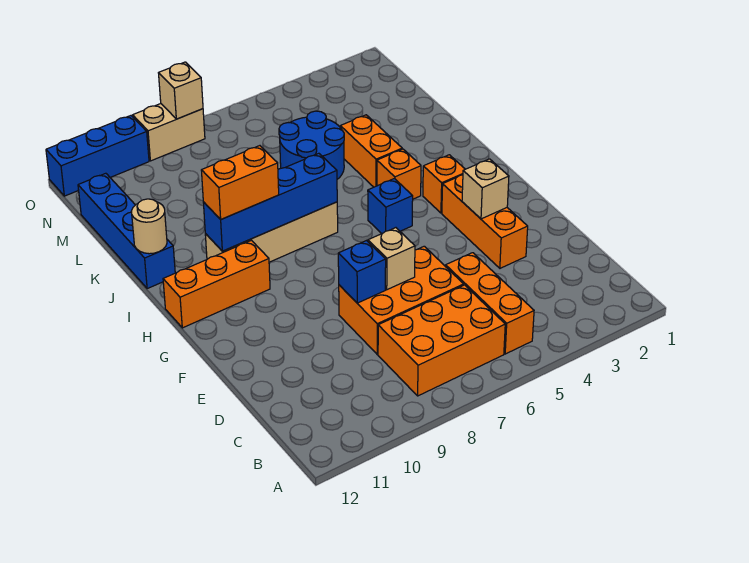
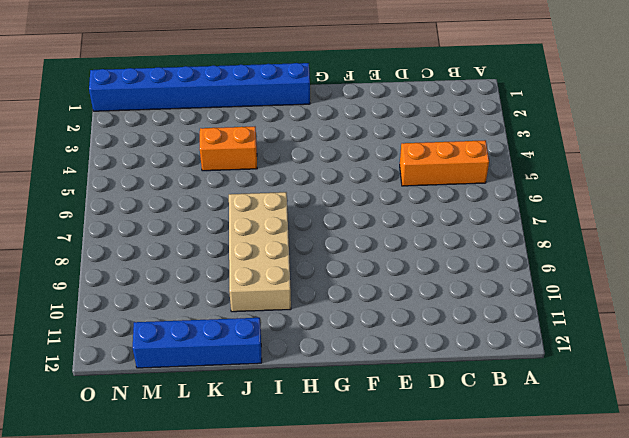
blue brick H1:O1 level 1 -> none
tan brick I7:J10 level 1 -> tan brick I7:I10 level 1
none -> orange brick B6:C8 level 1
none -> orange brick D6:E8 level 1
none -> orange brick E3:G3 level 1

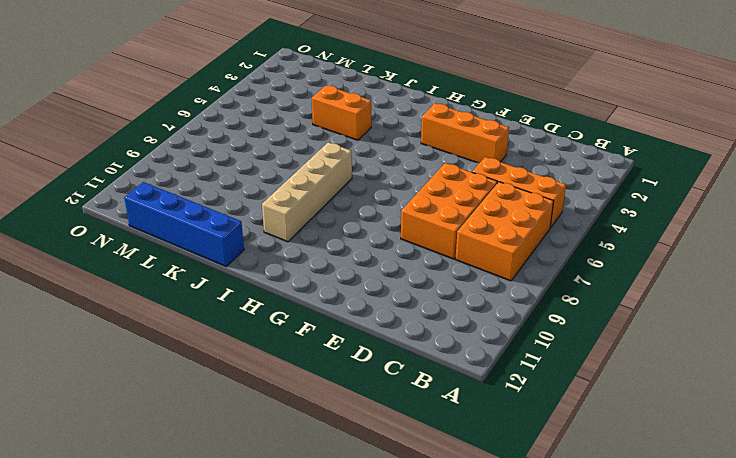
none -> orange brick H3 level 1
none -> blue brick H5 level 1
none -> orange brick H10:H12 level 1

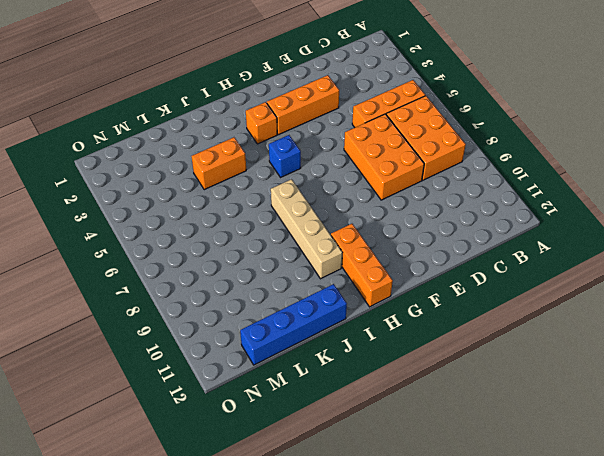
none -> orange brick I4 level 1
none -> blue round brick K5:L6 level 1
none -> tan brick O8:O9 level 1

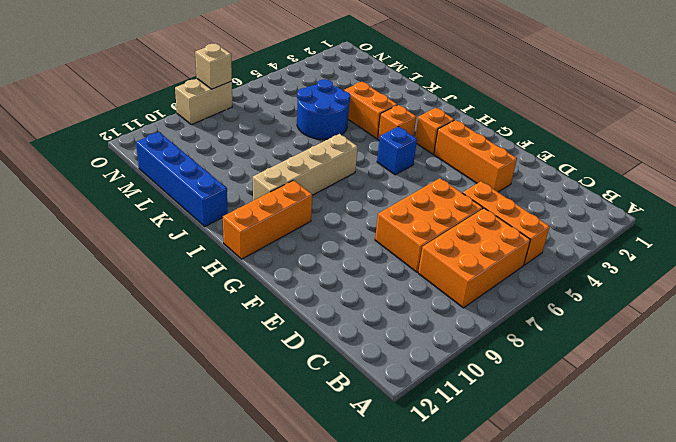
none -> blue brick O10:O12 level 1
none -> tan brick E7 level 2
none -> blue brick E8 level 2

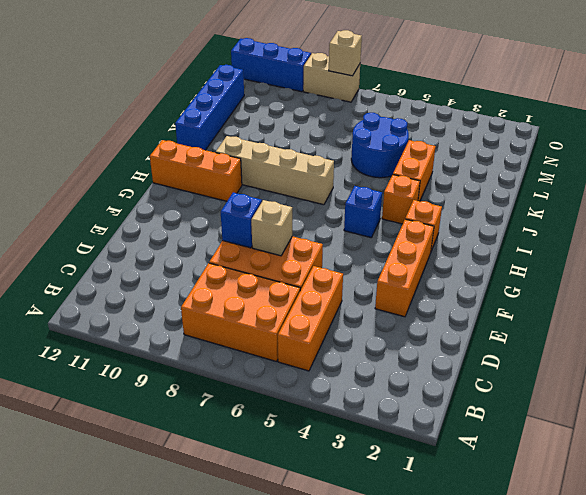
none -> tan brick F3 level 2
none -> blue brick I7:I10 level 2
none -> tan round brick J12 level 2

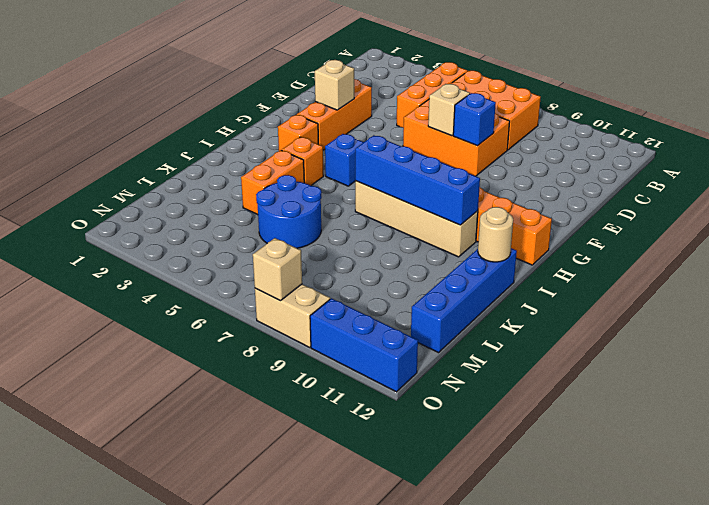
none -> orange brick I9:I10 level 3

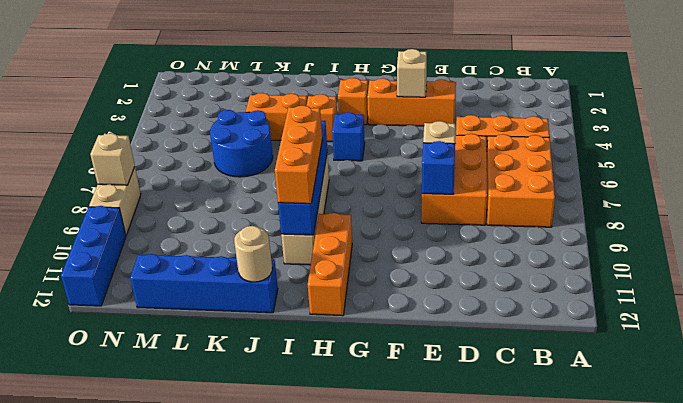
orange brick I8:I10 level 3 -> orange brick I9:I10 level 3

